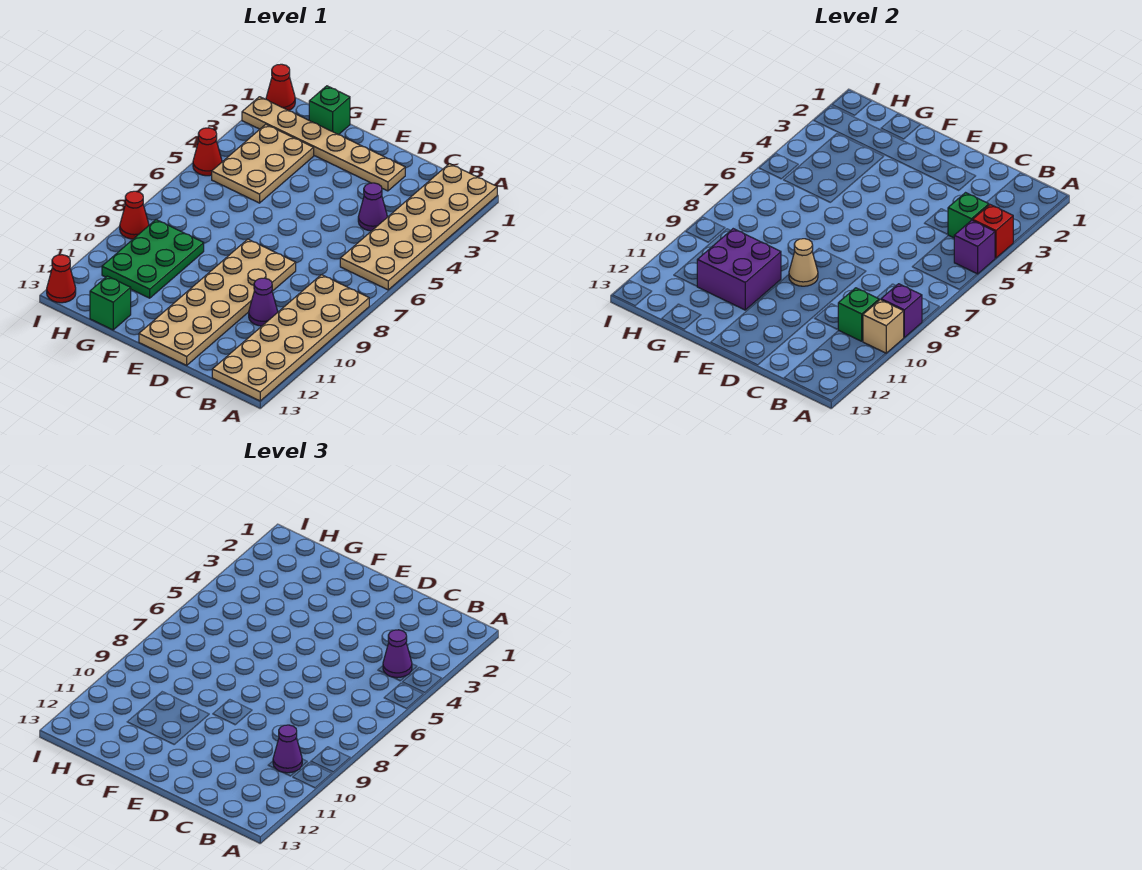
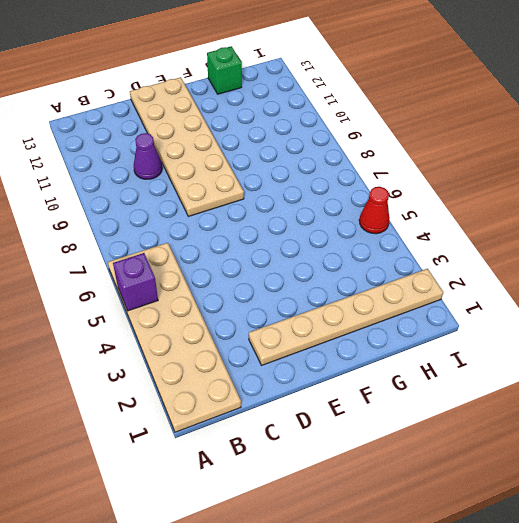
none -> tan plate A8:B13 level 1
none -> purple cone C4 level 1
none -> green brick G1 level 1

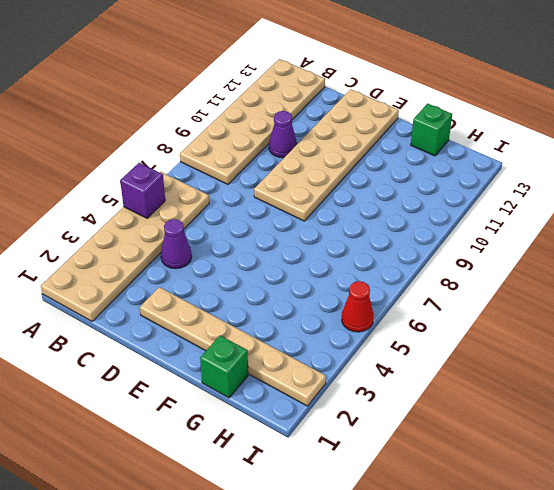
none -> tan plate G3:H5 level 1
none -> green plate G9:H11 level 1
none -> red cone I1 level 1

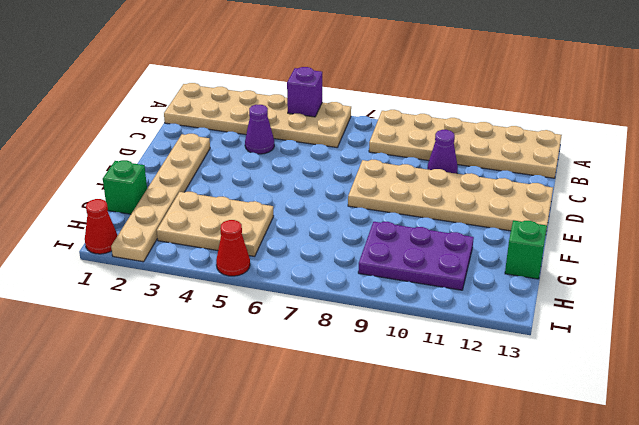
purple plate G9:H11 level 1 -> green plate G9:H11 level 1
none -> red cone I9 level 1
none -> red cone I13 level 1
none -> red brick A4 level 2

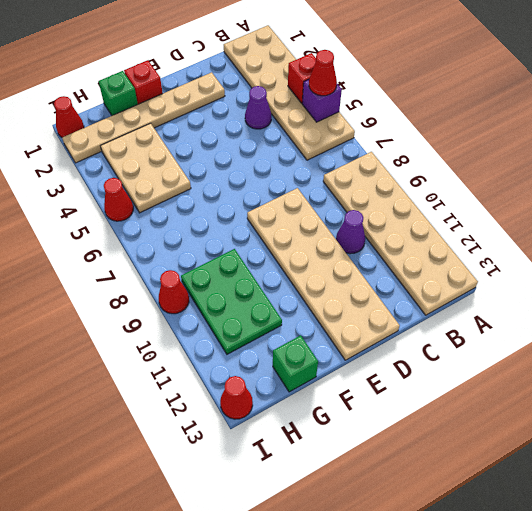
red cone A5 level 3 -> none
red brick F1 level 1 -> none
none -> purple brick A9 level 2
none -> tan brick A10 level 2
none -> green brick B4 level 2

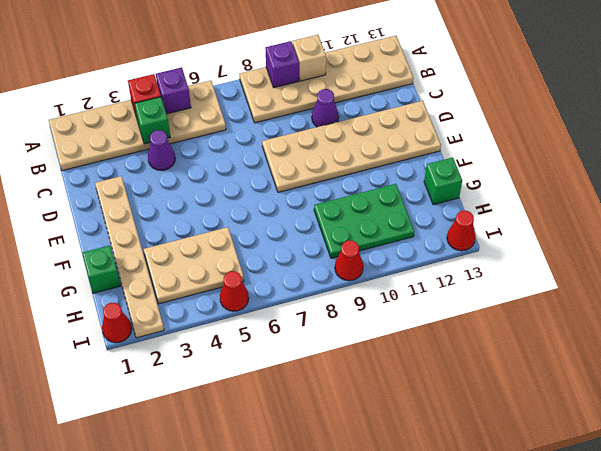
none -> green brick B10 level 2
none -> tan cone E9 level 2
none -> purple brick F10:G11 level 2

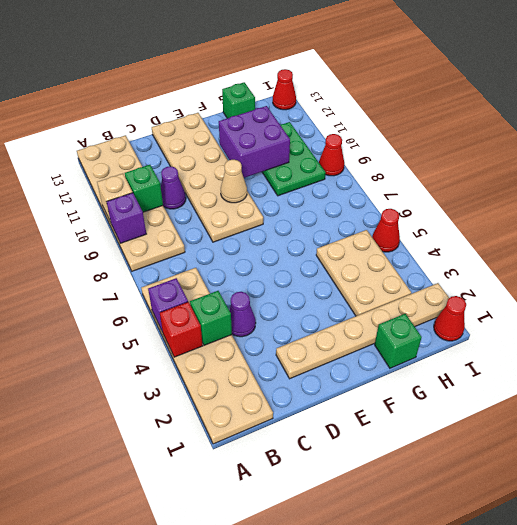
none -> purple cone B4 level 3
none -> purple cone B10 level 3

